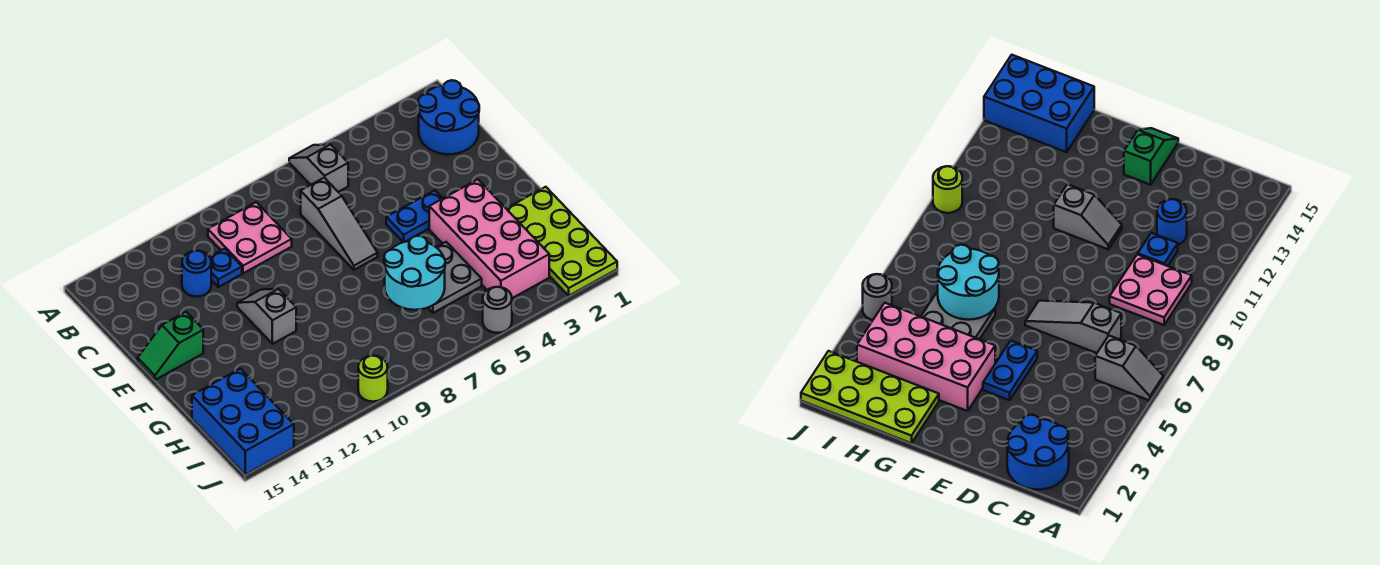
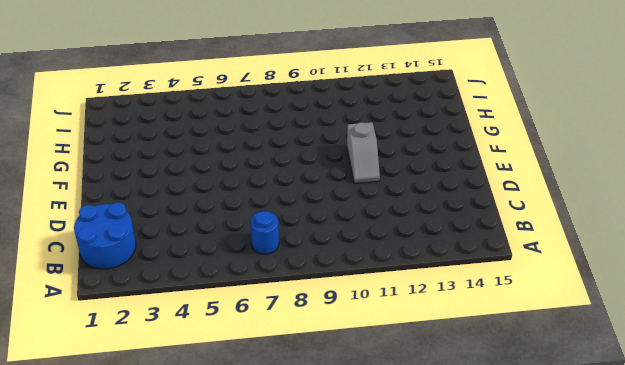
blue round brick B7 level 1 -> blue round brick C12 level 1
none -> grey slope A6:B6 level 1 top B
none -> pink plate B9:C10 level 1
none -> grey slope C7:E7 level 1 top C

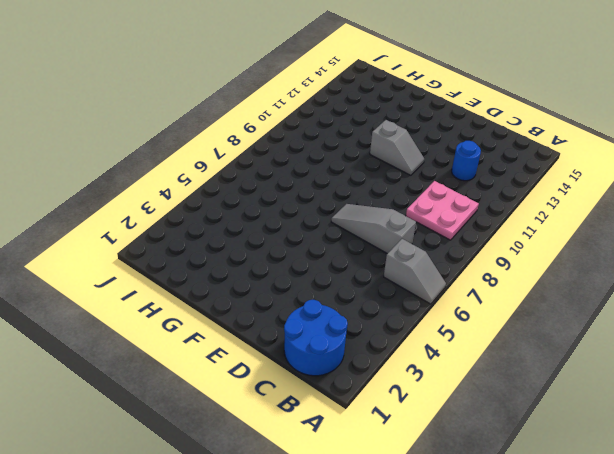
none -> blue plate C11 level 1
none -> blue plate E4:E5 level 1
none -> green slope E14:E15 level 1 top 14

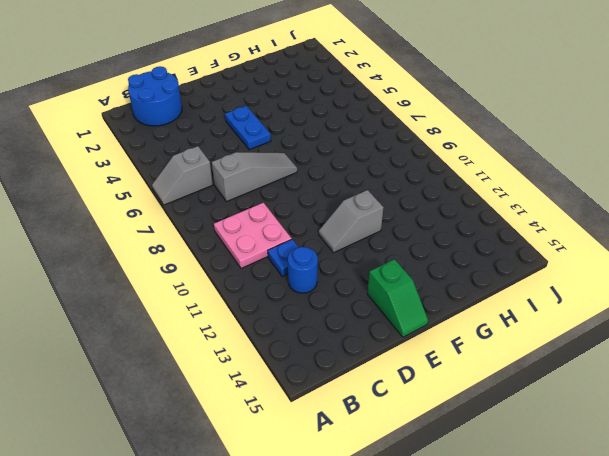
none -> pink brick F3:I4 level 1
none -> lime plate G1:J2 level 1
none -> grey plate G5:H6 level 1

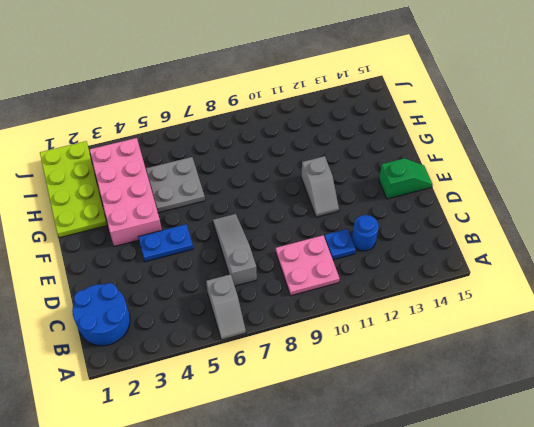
none -> blue brick H14:J15 level 1
none -> grey round brick J5 level 1
none -> lime round brick J10 level 1

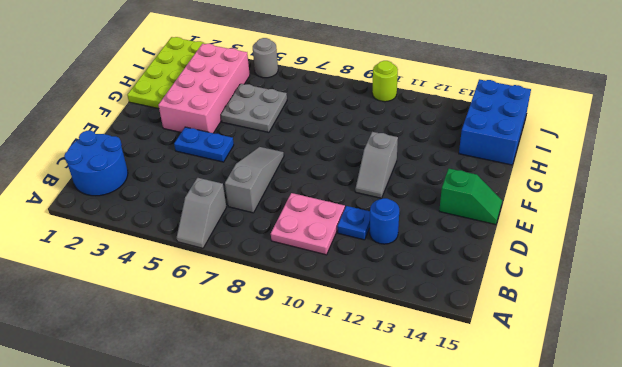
none -> cyan round brick G6:H7 level 2

